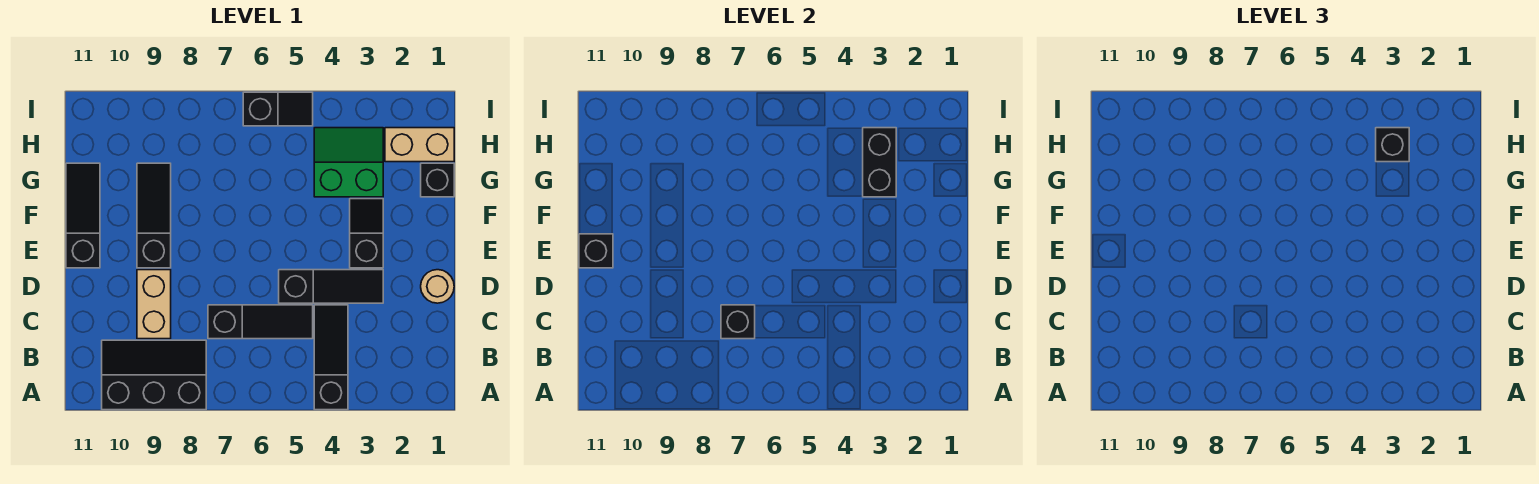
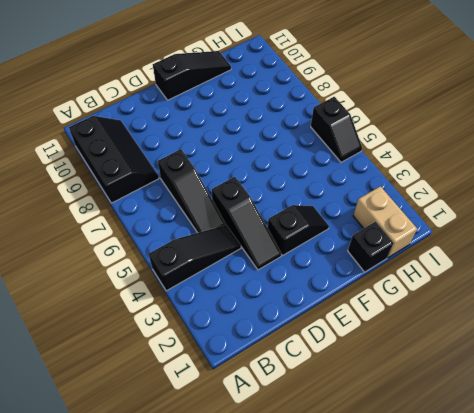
none -> tan brick C9:D9 level 1
none -> tan round brick D1 level 1
none -> black slope E9:G9 level 1 top E

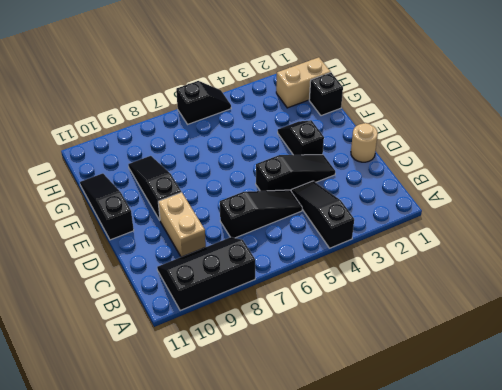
none -> green slope G3:H4 level 1 top G
none -> black brick C7 level 2
none -> black brick E11 level 2

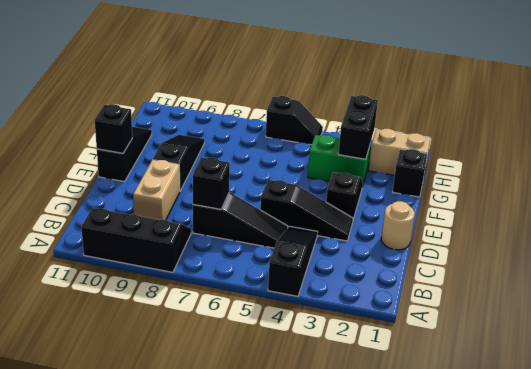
none -> black brick H3 level 3

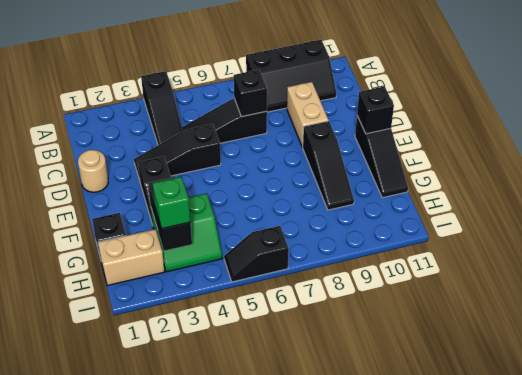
green brick H3 level 3 -> black brick H3 level 3

